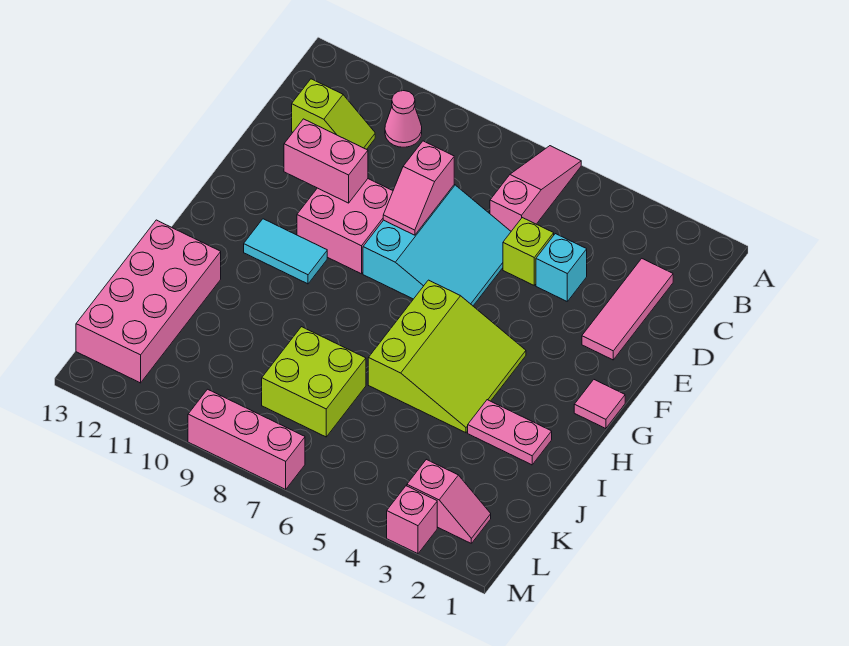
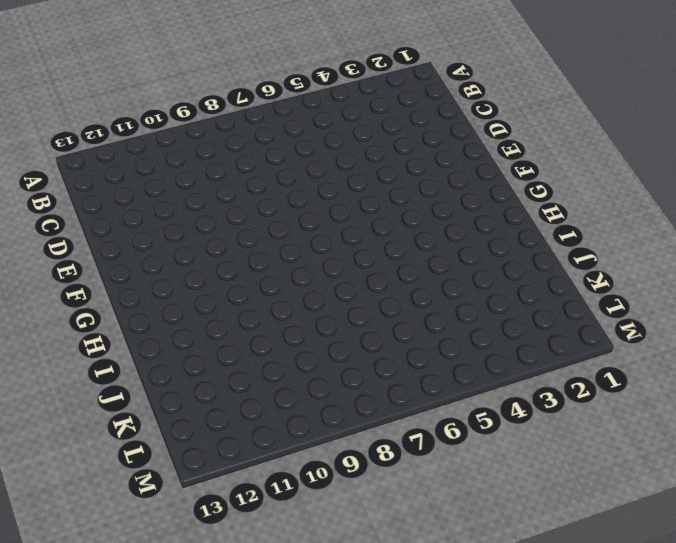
none -> pink slope A6:C6 level 1 top C
none -> pink cone B10 level 1
none -> pink tile C2:E2 level 1

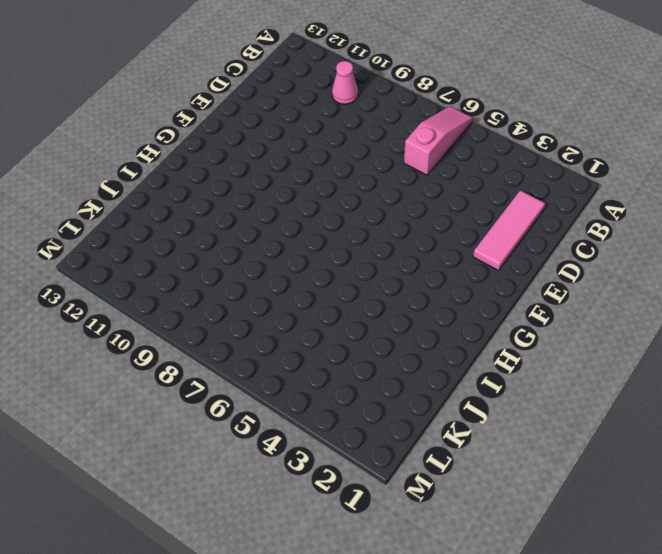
none -> lime slope C11:C12 level 1 top 12
none -> cyan brick D4 level 1
none -> lime brick D5 level 1

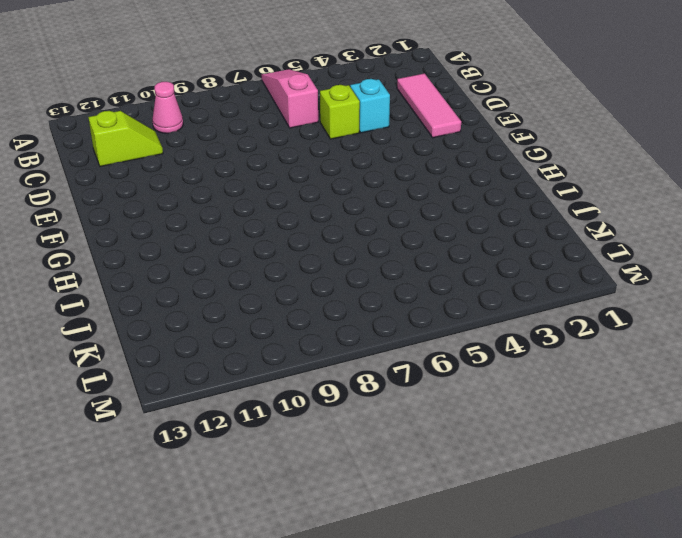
none -> cyan slope D6:F8 level 1 top 8
none -> pink brick E9:F10 level 1
none -> pink tile G1 level 1

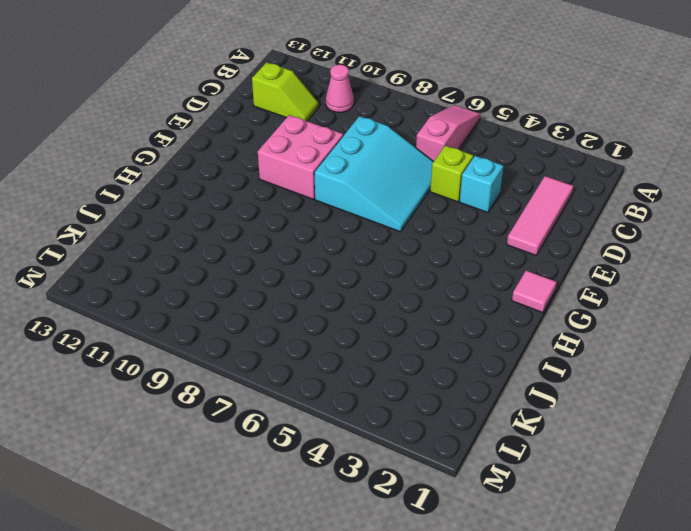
none -> lime slope G4:I6 level 1 top 6
none -> cyan tile G10:G11 level 1
none -> pink plate I2:I3 level 1

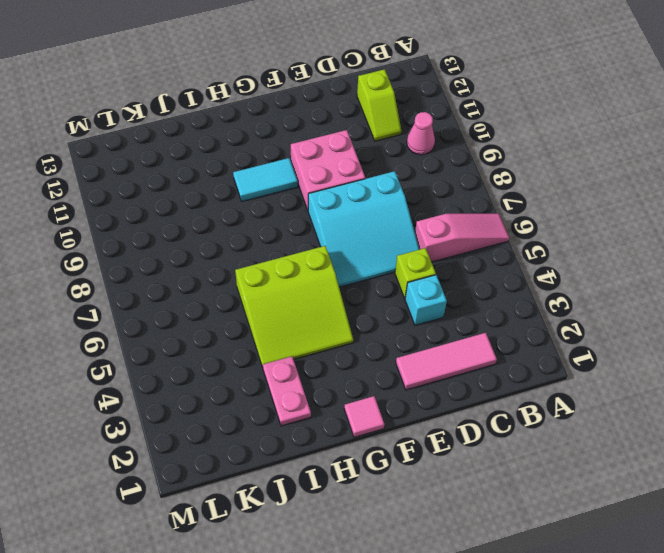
cyan tile G10:H10 level 1 -> cyan tile G10:G11 level 1
none -> pink brick I12:L13 level 1
none -> lime brick J7:K8 level 1
none -> pink slope L2:L3 level 1 top 3

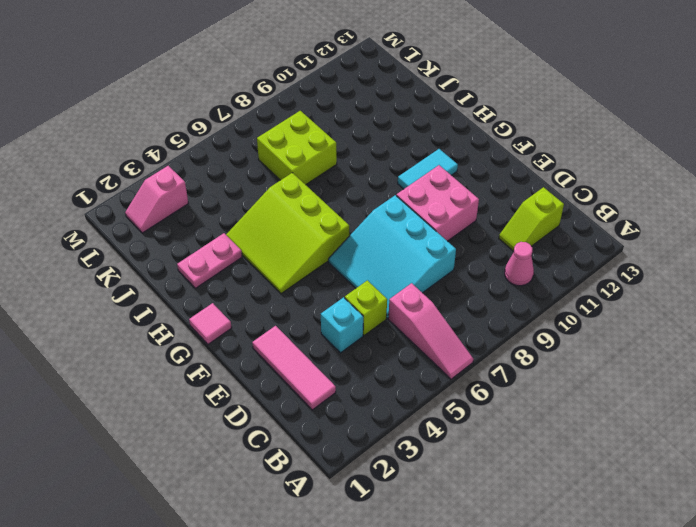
none -> pink brick I12:L13 level 1
none -> pink brick M3 level 1
none -> pink brick M7:M9 level 1

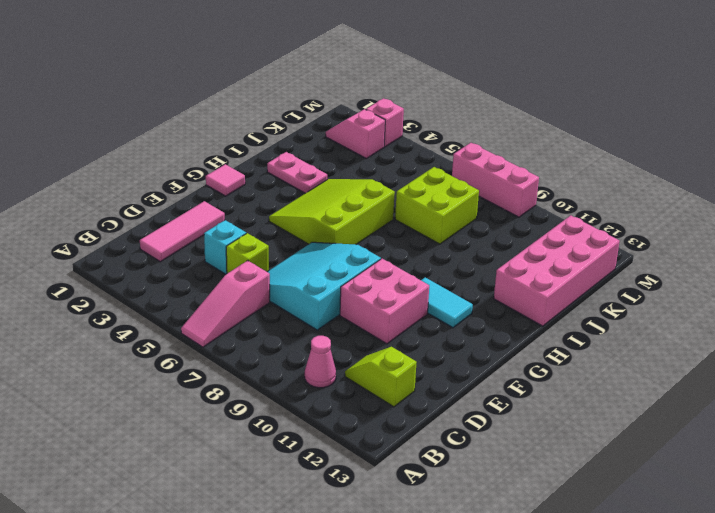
none -> pink slope D8:E8 level 2 top D
none -> pink brick E10:E11 level 2

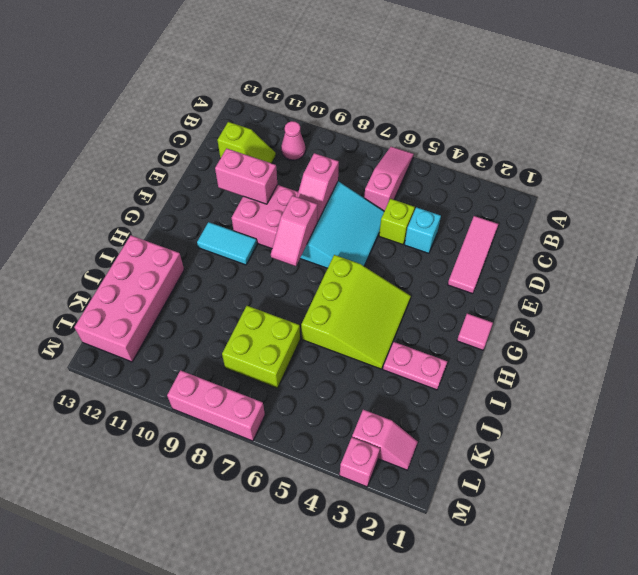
pink slope F8:G8 level 2 top F -> none

